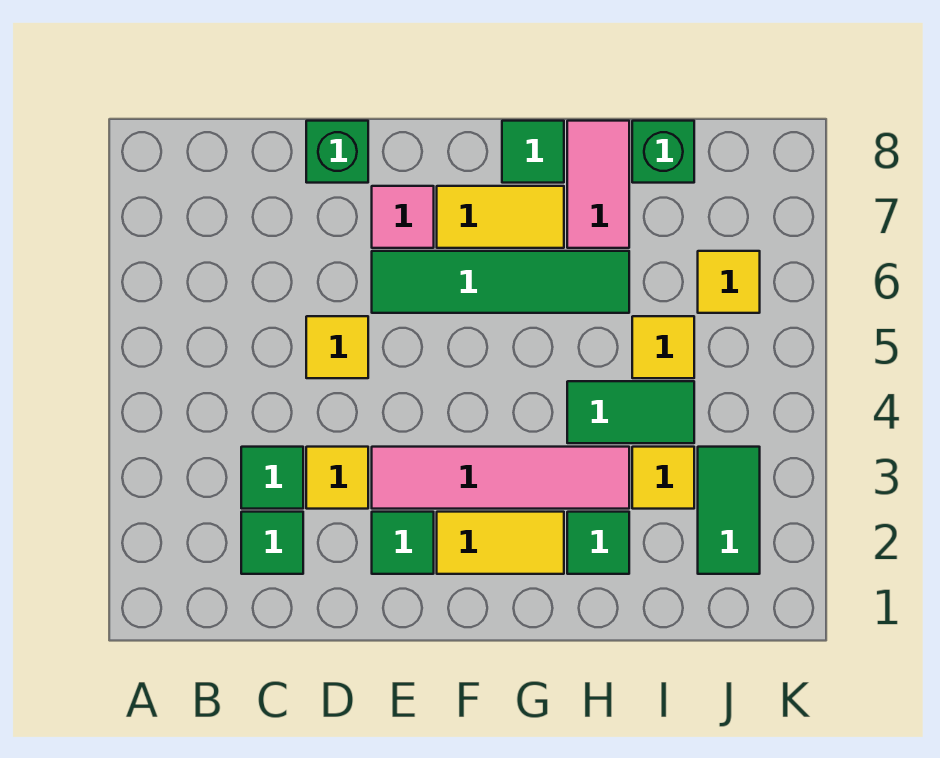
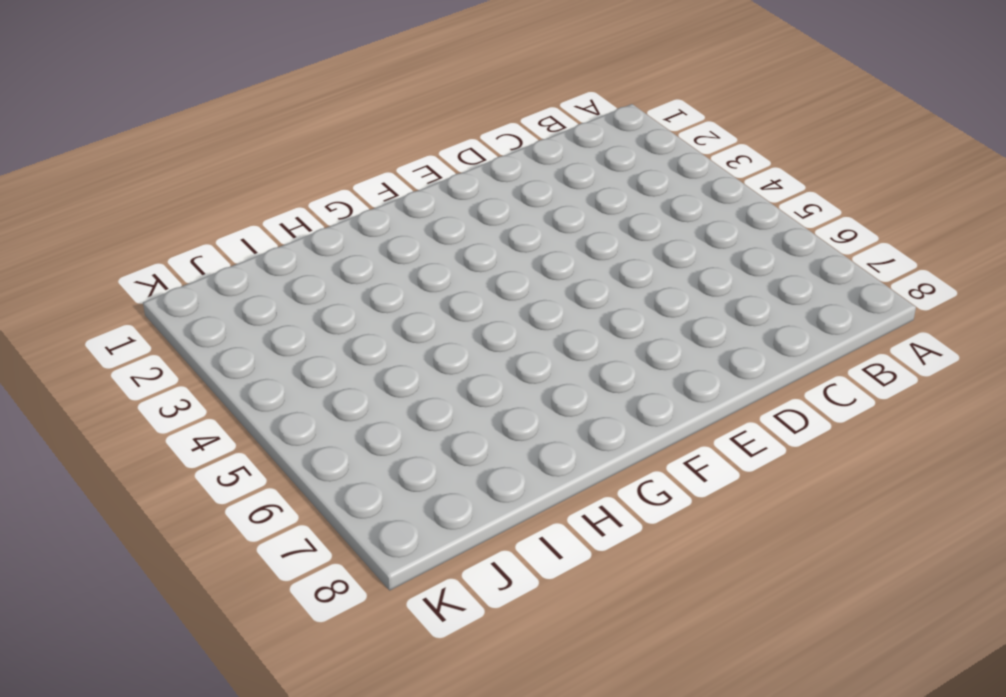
none -> green tile C2 level 1
none -> green tile C3 level 1
none -> yellow tile D3 level 1

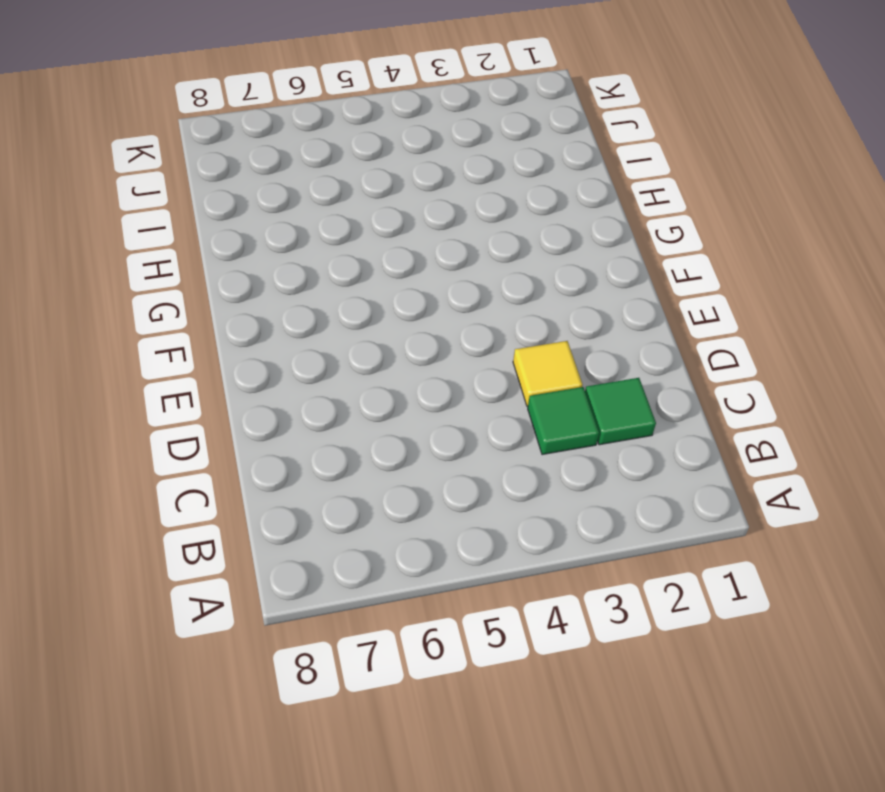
none -> yellow tile D5 level 1
none -> green brick D8 level 1
none -> green tile E2 level 1

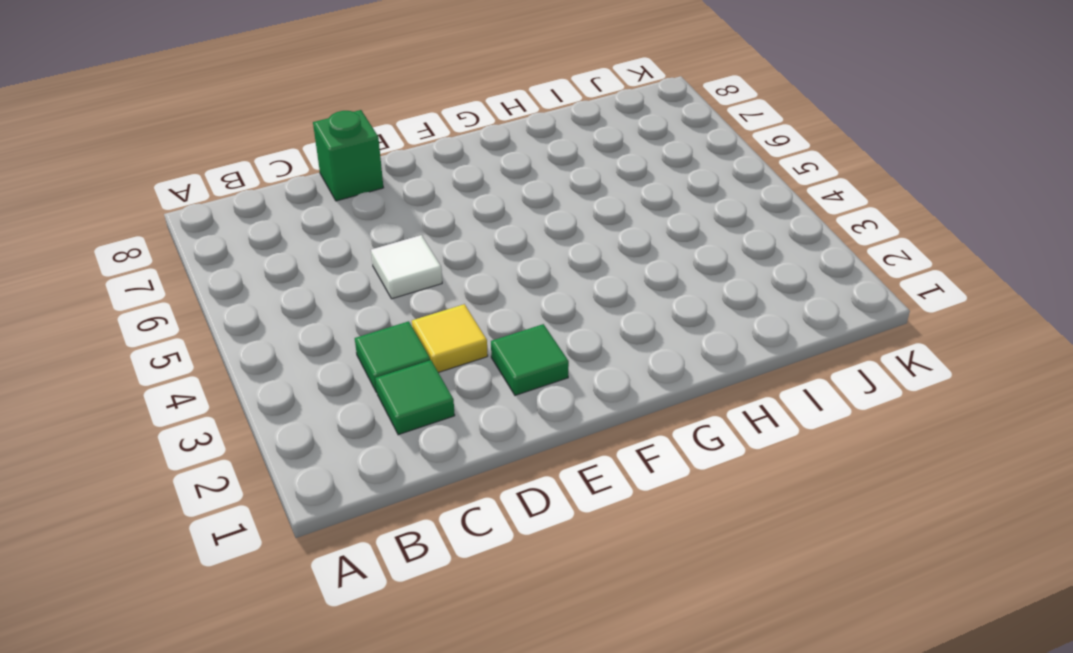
white tile D5 level 1 -> yellow tile D5 level 1
none -> pink tile E3:H3 level 1
none -> green tile E6:H6 level 1
none -> pink tile E7 level 1

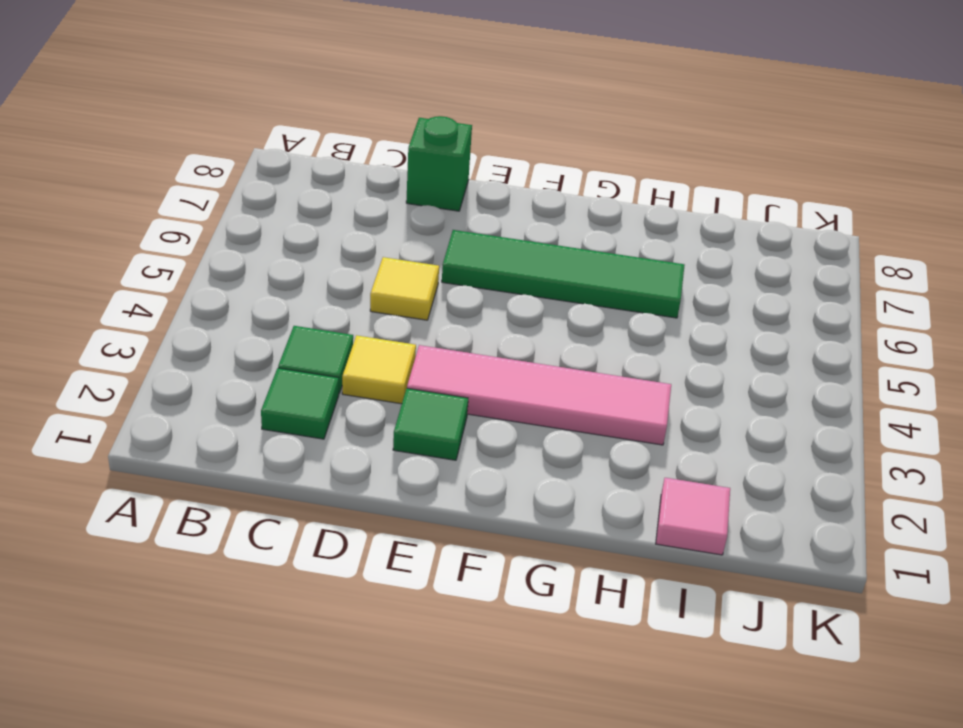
pink tile I1 level 1 -> pink tile E7 level 1
none -> yellow tile F2:G2 level 1
none -> yellow tile F7:G7 level 1
none -> green tile G8 level 1

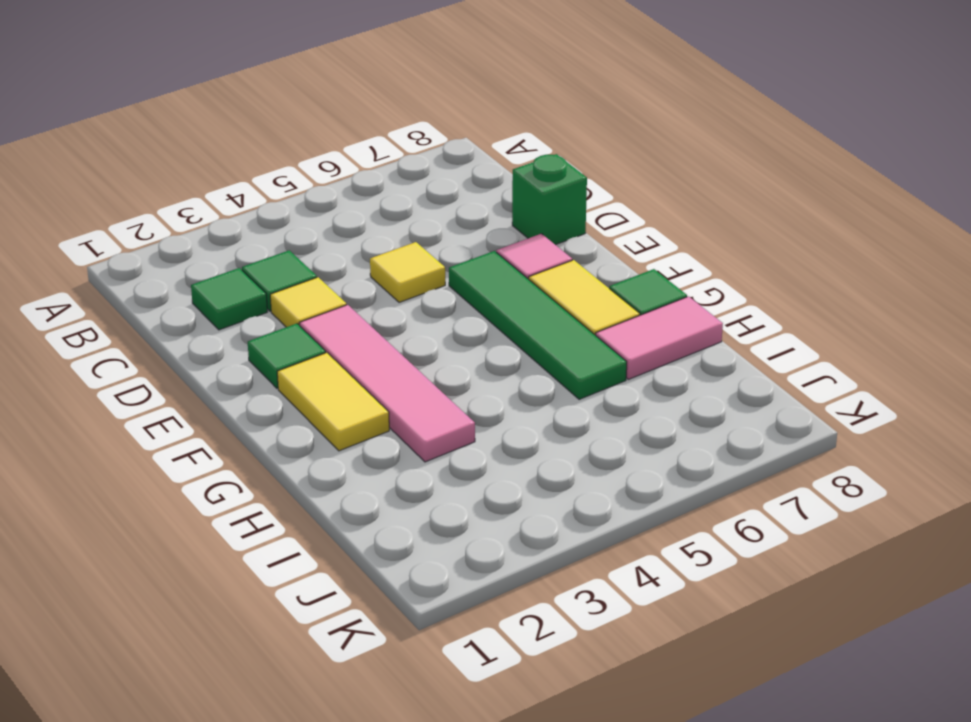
none -> green tile H2 level 1
none -> green tile H4:I4 level 1
none -> yellow tile I3 level 1

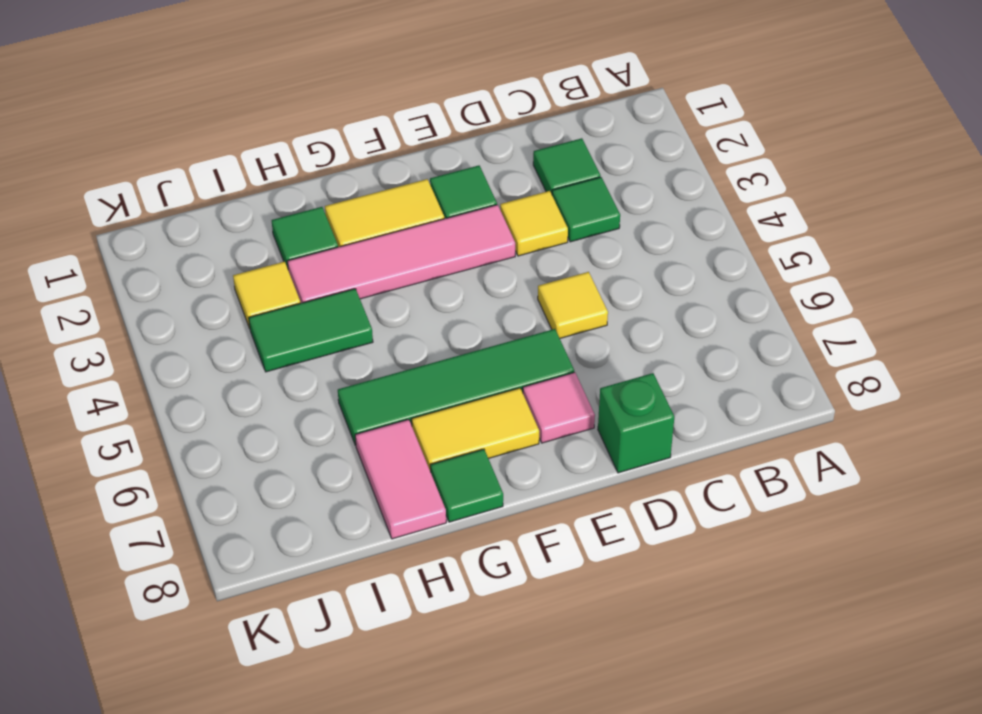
none -> yellow tile I5 level 1
none -> green brick I8 level 1
none -> green tile J2:J3 level 1

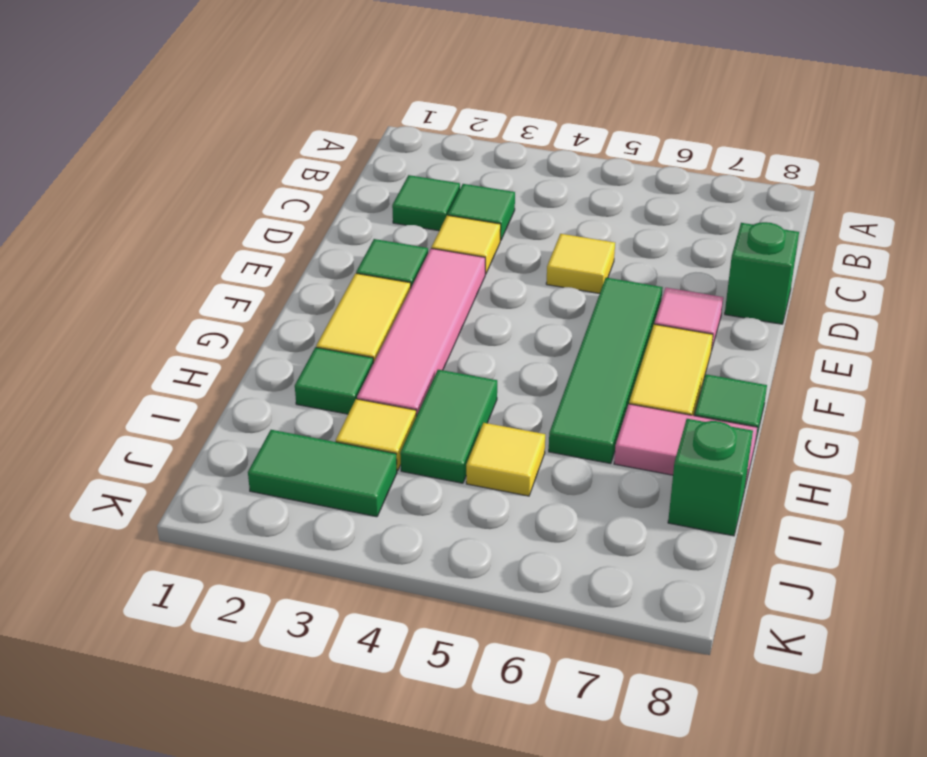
none -> yellow tile J6 level 1

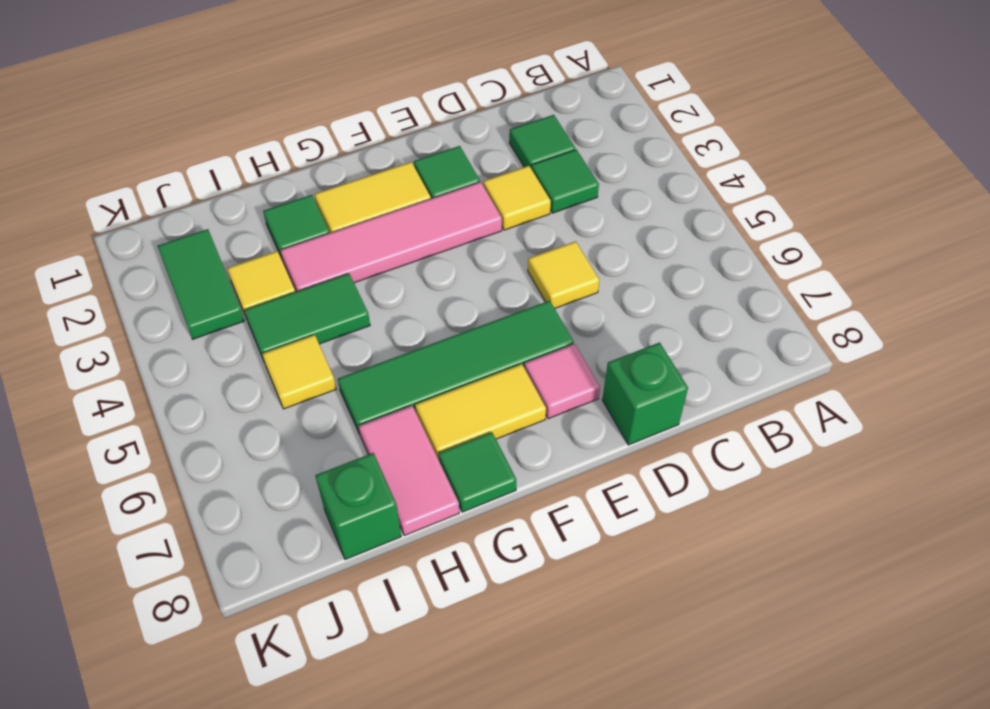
none -> yellow tile J6 level 1

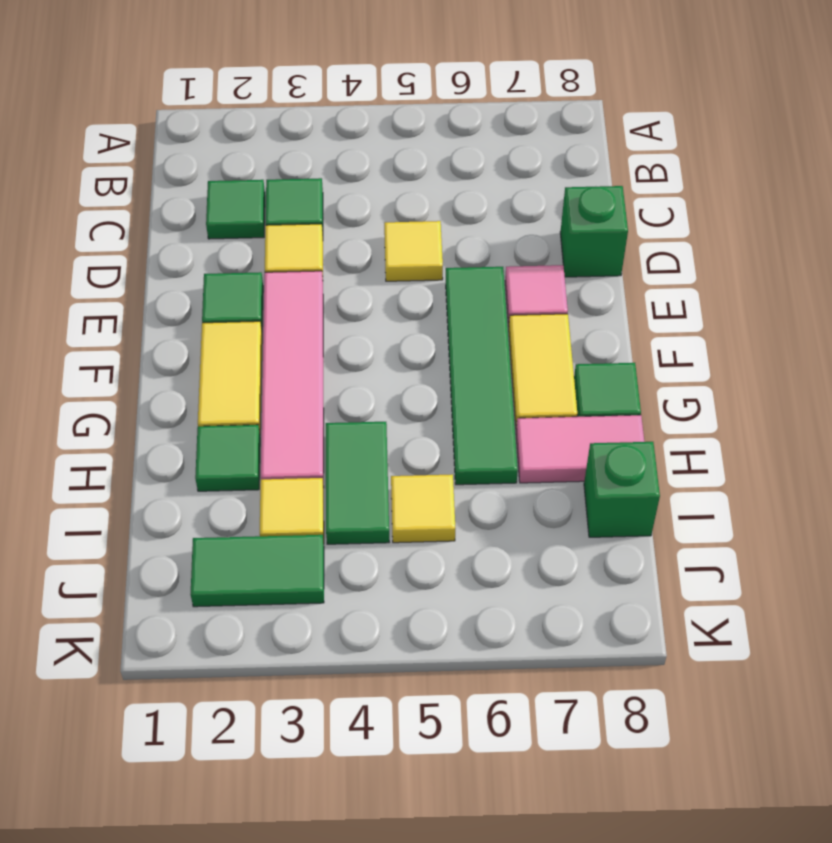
none -> yellow tile J6 level 1

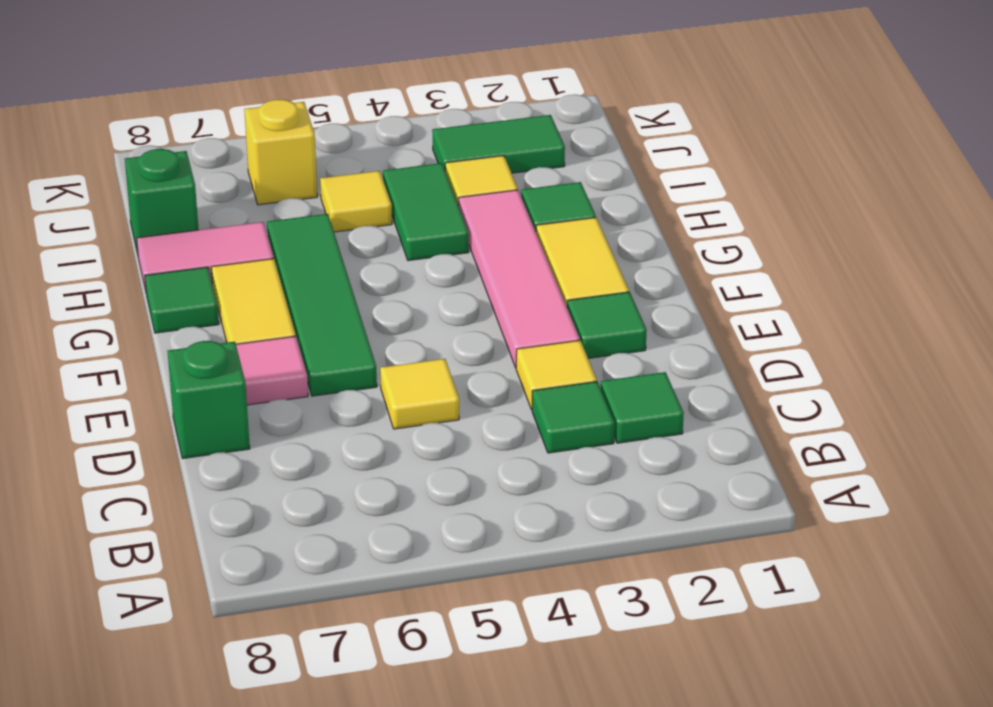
yellow brick J6 level 1 -> yellow tile J6 level 1

